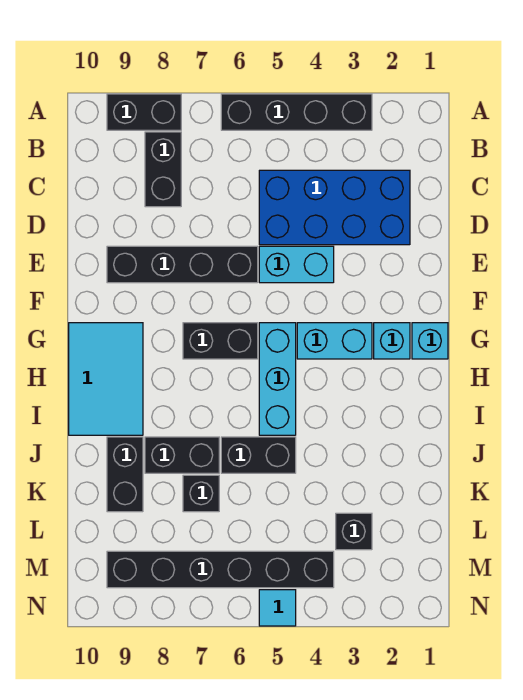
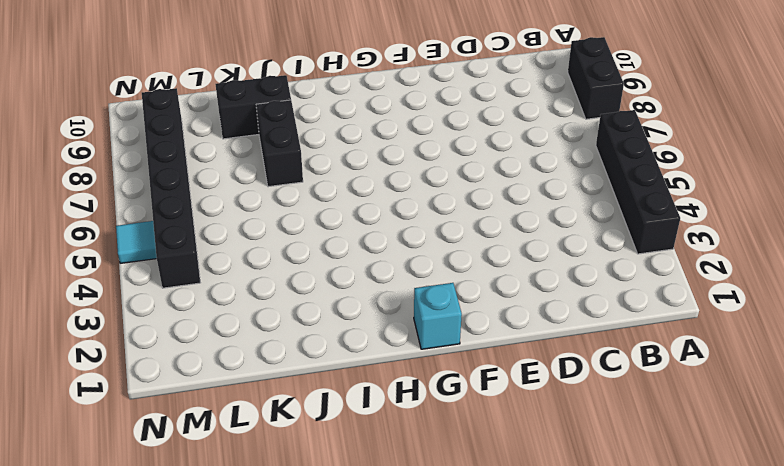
none -> black brick B8:C8 level 1
none -> blue brick C2:D5 level 1
none -> cyan brick E4:E5 level 1

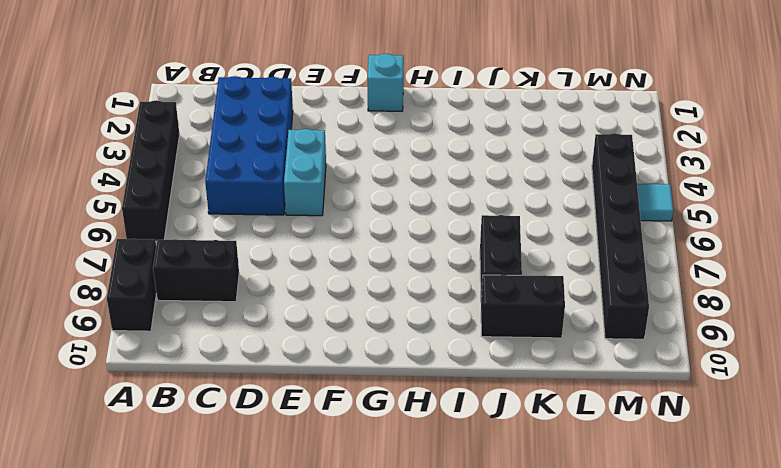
none -> black brick E6:E9 level 1
none -> cyan brick G2 level 1
none -> cyan brick G3:G4 level 1

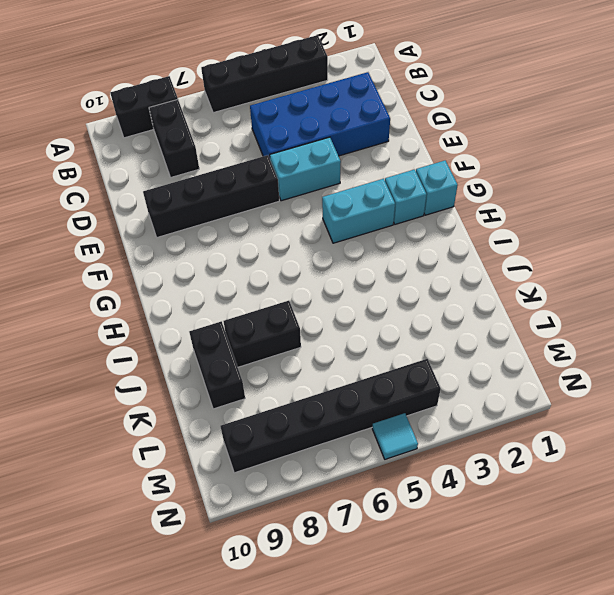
none -> cyan brick G5:I5 level 1
none -> black brick G6:G7 level 1
none -> cyan tile G9:I10 level 1

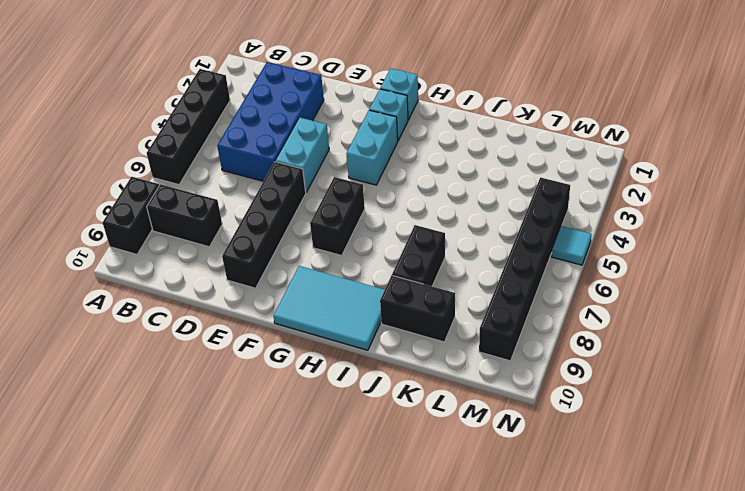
none -> cyan brick G5:I5 level 1
none -> black brick J5:J6 level 1
none -> black brick K7 level 1

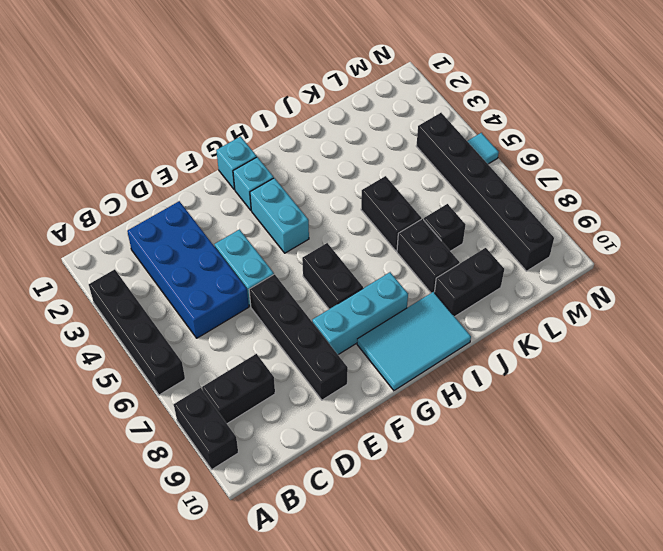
cyan brick F8:H8 level 1 -> cyan brick G5:I5 level 1
none -> black brick L3 level 1

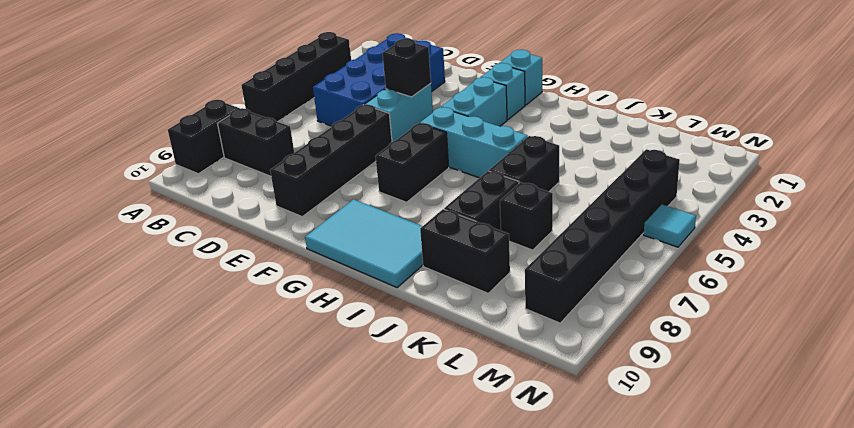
black brick E4 level 2 -> black brick L3 level 1

